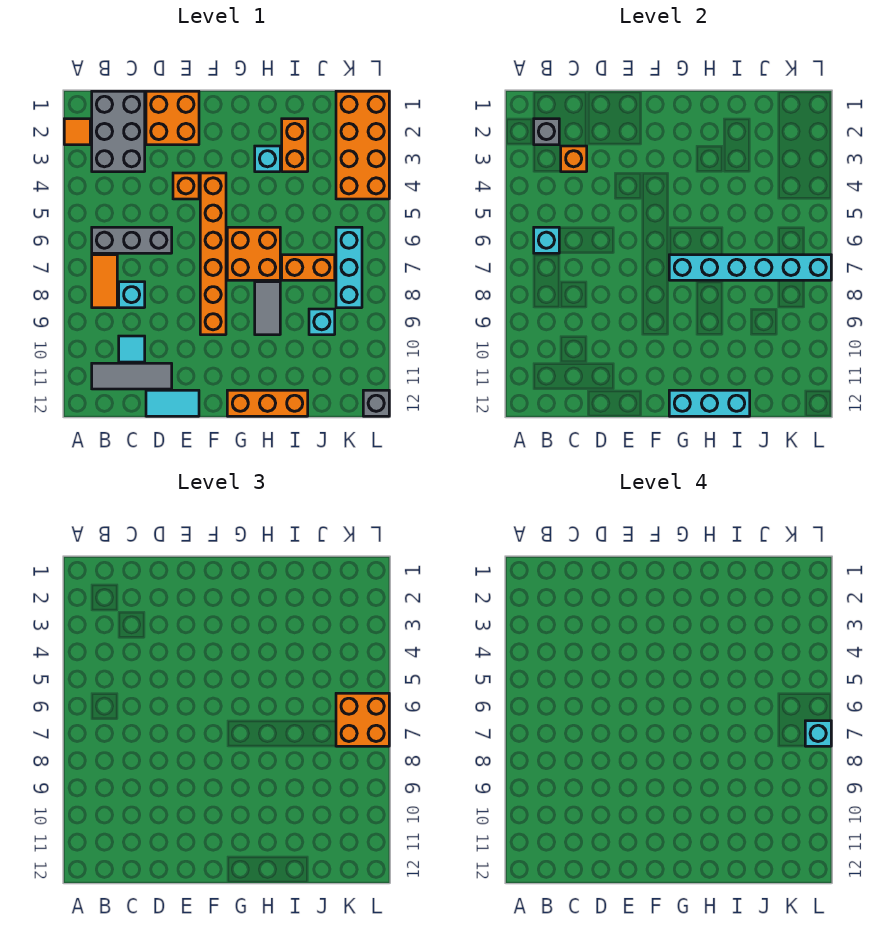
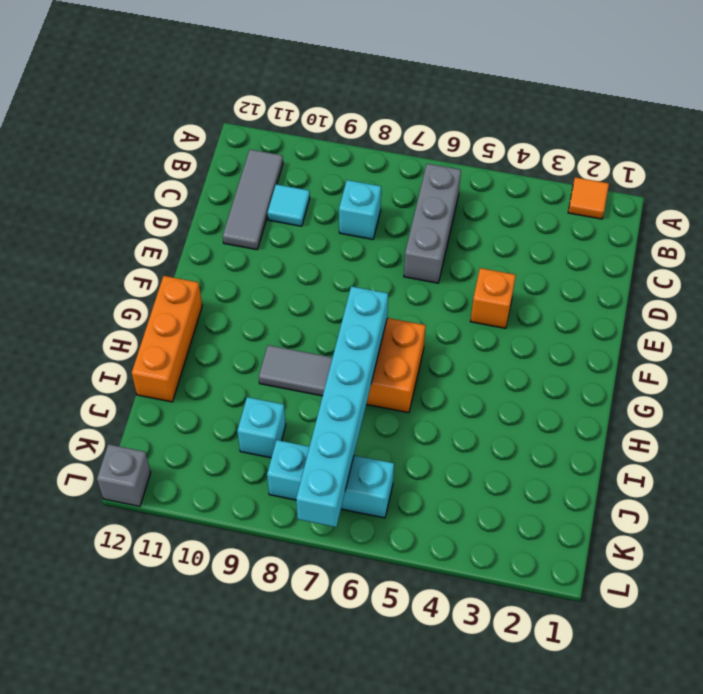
none -> grey brick B1:C3 level 1
none -> orange tile B7:B8 level 1
none -> orange brick D1:E2 level 1

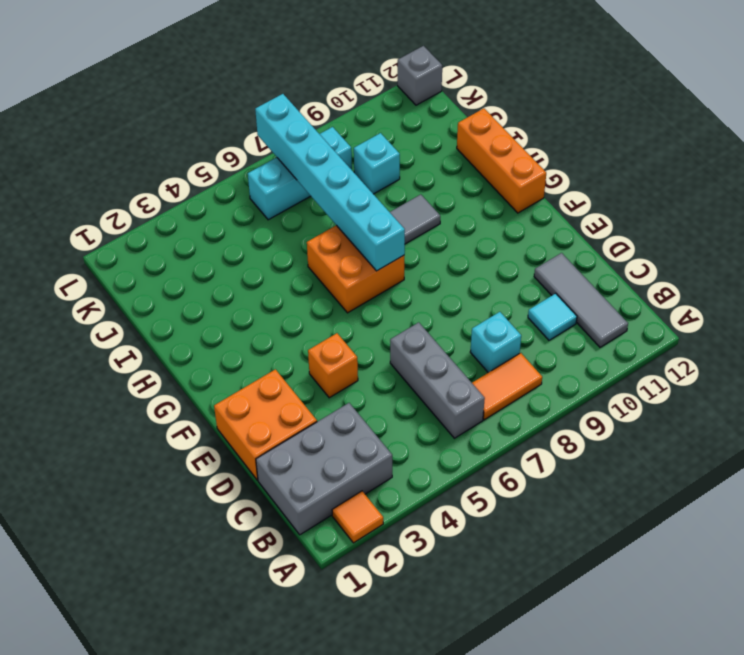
none -> cyan tile D12:E12 level 1
none -> orange brick F4:F9 level 1
none -> cyan brick H3 level 1

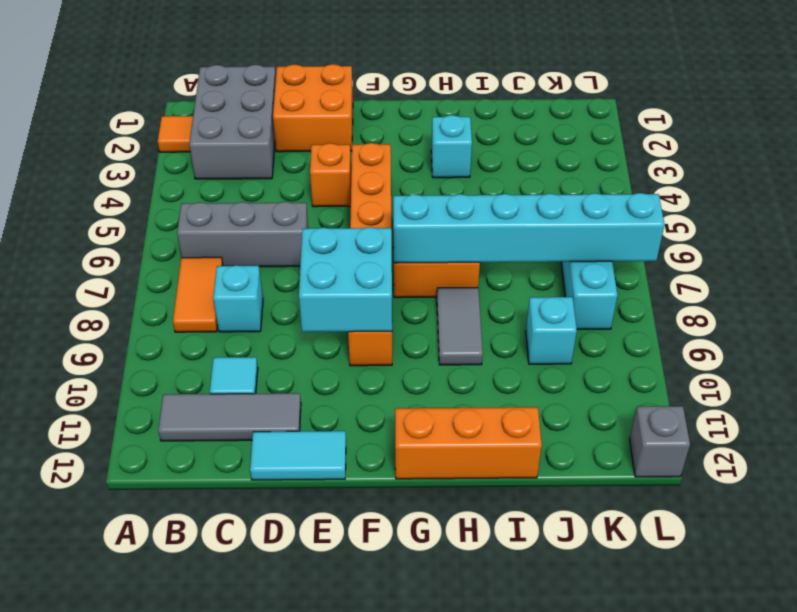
cyan brick E8:F9 level 2 -> none
none -> orange brick I2:I3 level 1
none -> orange brick I7:J7 level 1
none -> orange brick K1:L4 level 1

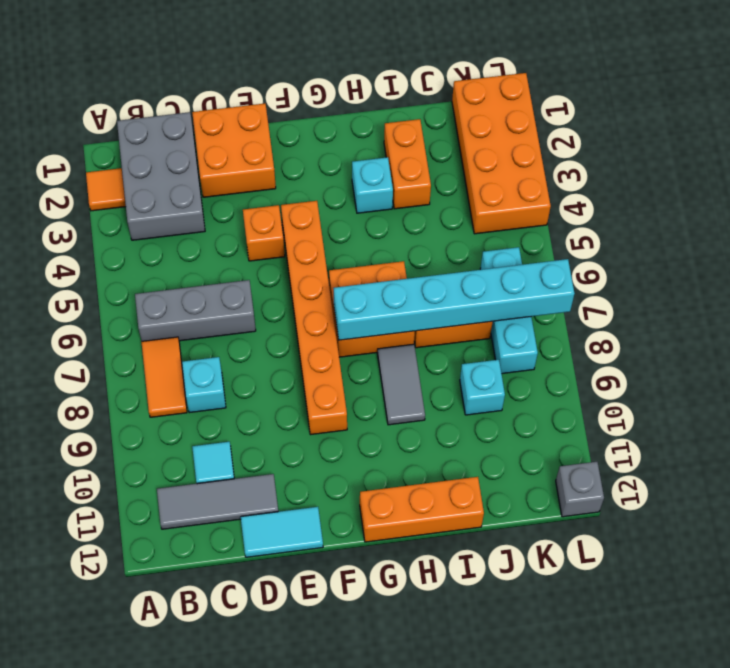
none -> grey brick B2 level 2
none -> cyan brick B6 level 2
none -> orange brick C3 level 2

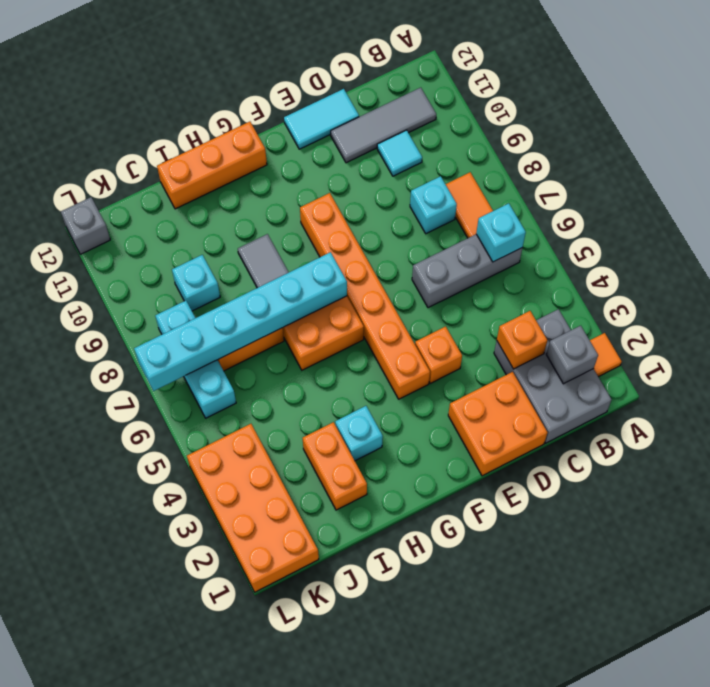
none -> cyan brick G12:I12 level 2
none -> orange brick K6:L7 level 3
none -> cyan brick L7 level 4

